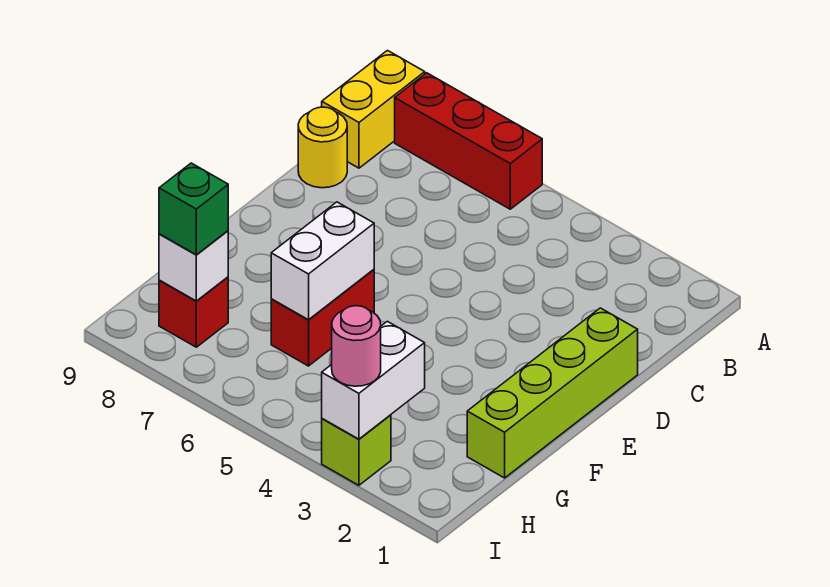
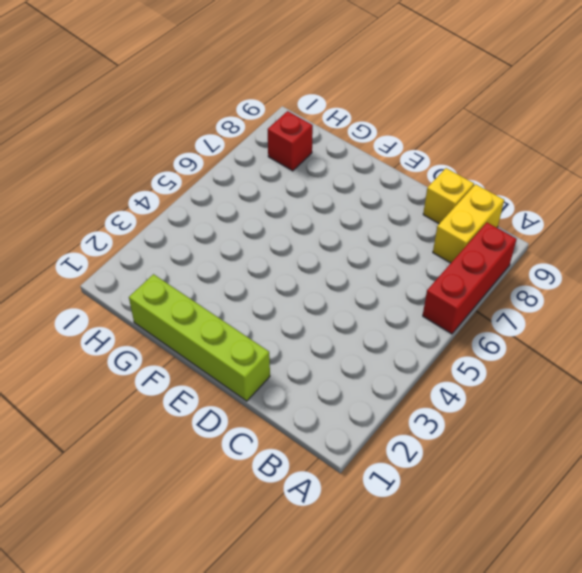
yellow brick B8:B9 level 1 -> yellow brick A9:B9 level 1
yellow brick C9 level 1 -> yellow round brick C9 level 1
none -> red brick F6:G6 level 1
none -> lime brick I3 level 1
none -> white brick F6:G6 level 2

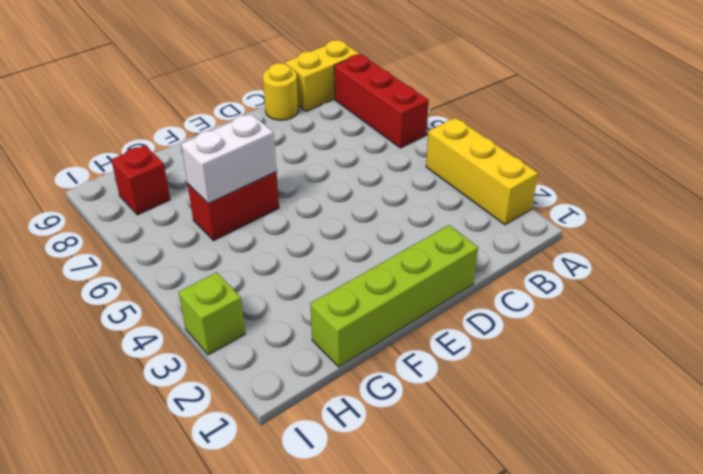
yellow brick A2:A4 level 1 -> none
none -> white brick H3:I3 level 2
none -> white brick H8 level 2
none -> green brick H8 level 3

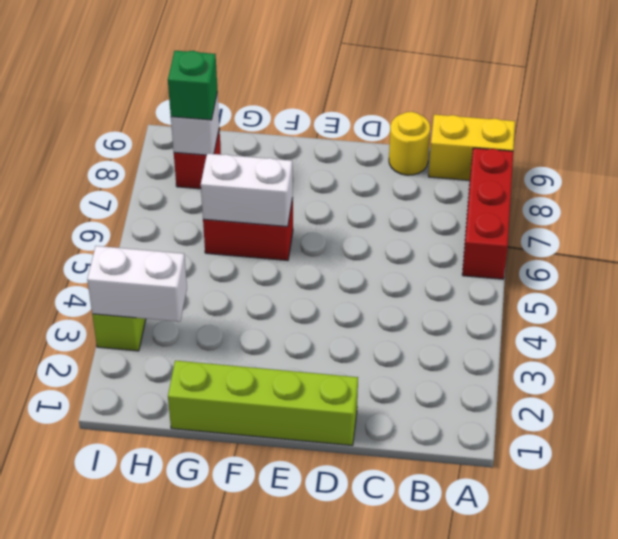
none -> pink round brick I3 level 3

